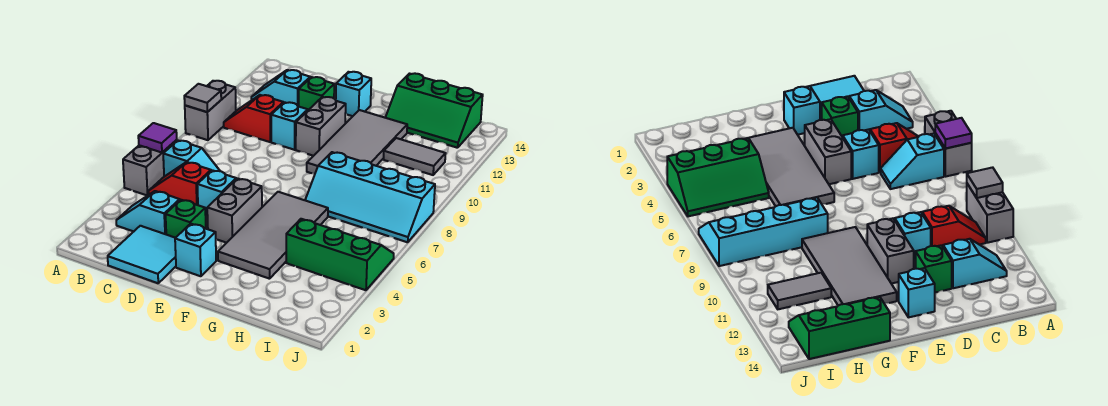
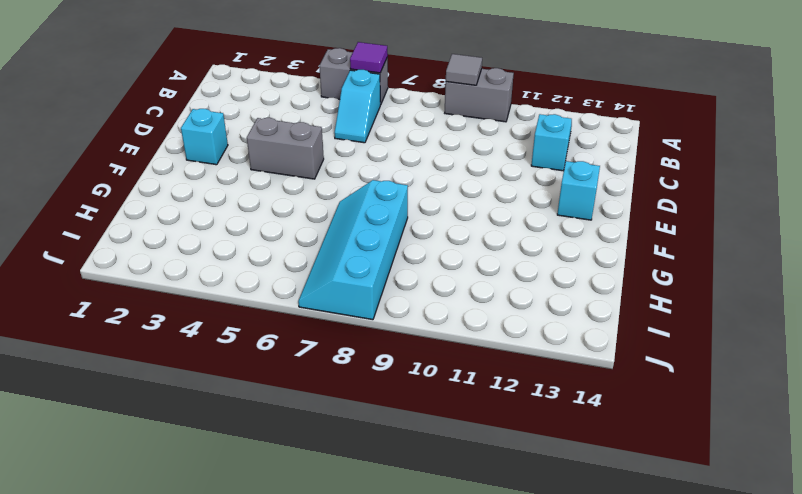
none -> cyan slope B3:C3 level 1 top C
none -> red slope B5:C5 level 1 top C
none -> red slope B10:C10 level 1 top C

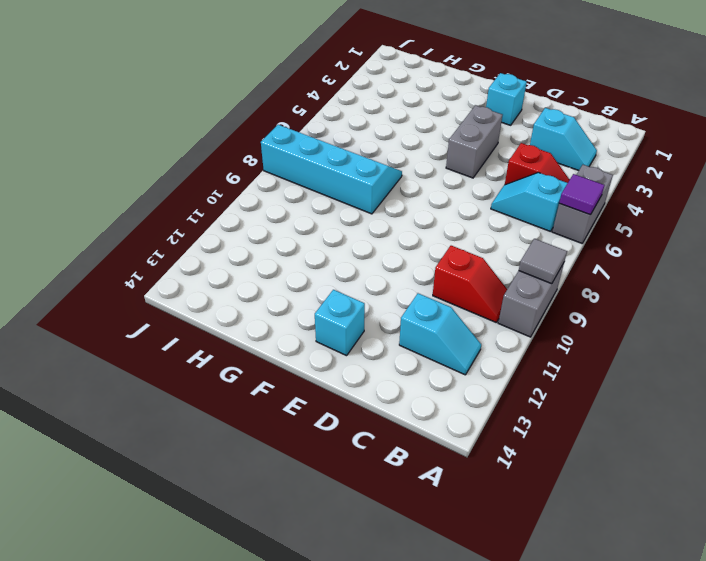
none -> cyan tile C1:D2 level 1
none -> green brick D3 level 1
none -> cyan brick D5 level 1

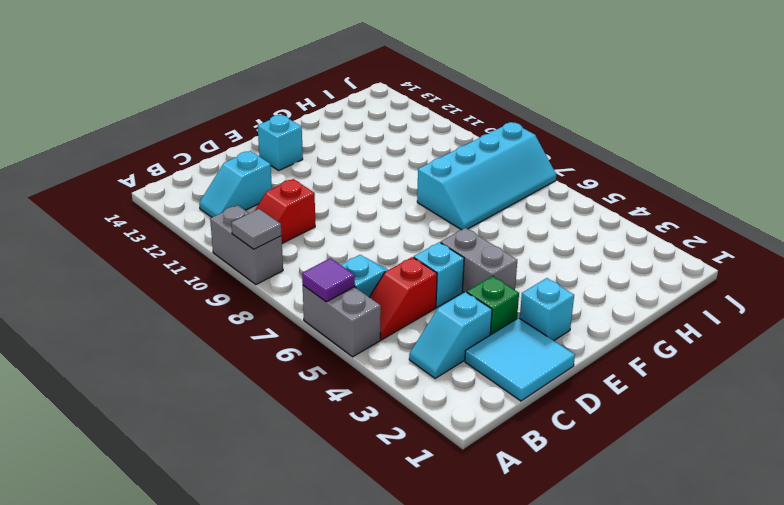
none -> cyan brick D10 level 1
none -> green brick D12 level 1
none -> grey brick E10:E11 level 1

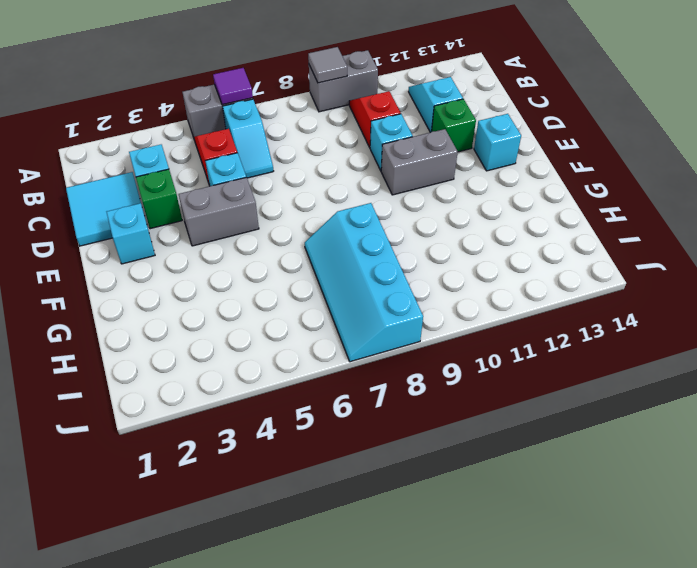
none -> grey tile F3:G6 level 1
none -> grey tile F9:G12 level 1
none -> green slope G13:I14 level 1 top 14

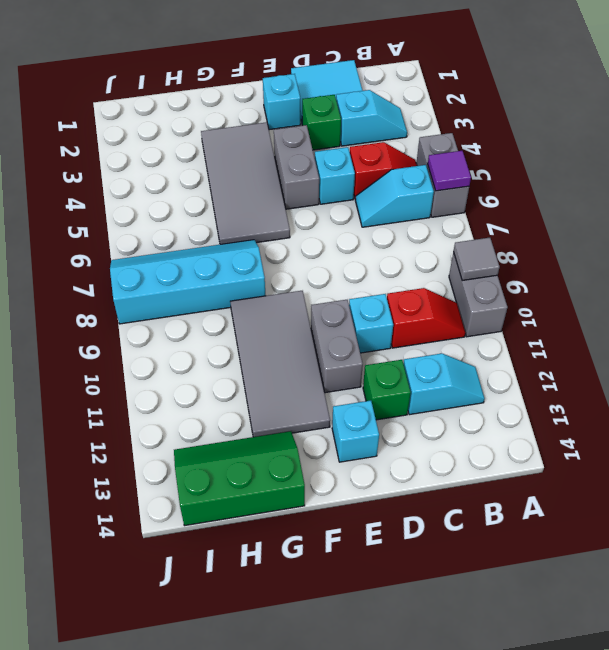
none -> green slope H4:J5 level 1 top 4
none -> grey tile H11:I11 level 1

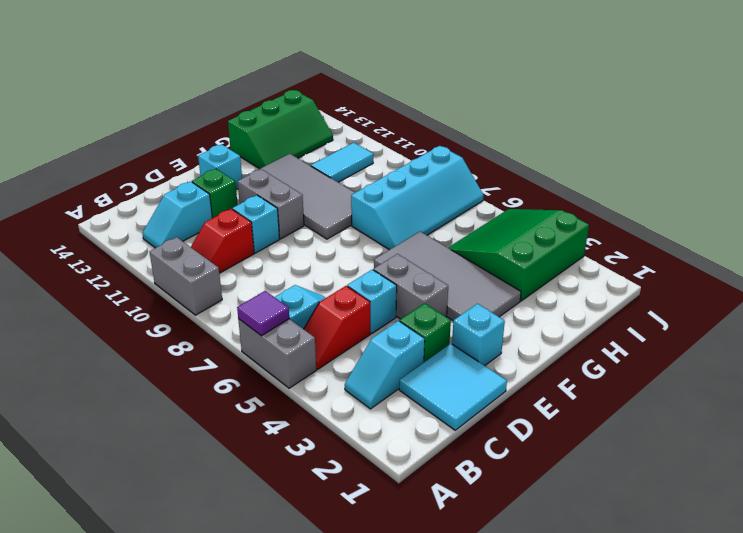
green slope H3:J5 level 1 top 3 -> green slope H4:J5 level 1 top 4
cyan tile H11:I11 level 1 -> grey tile H11:I11 level 1
none -> grey tile A9 level 2

